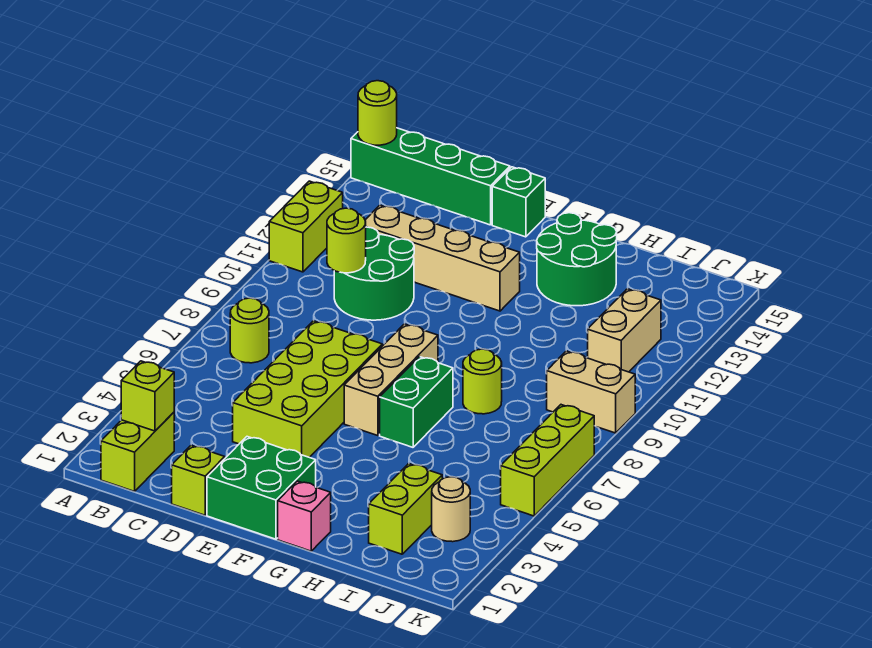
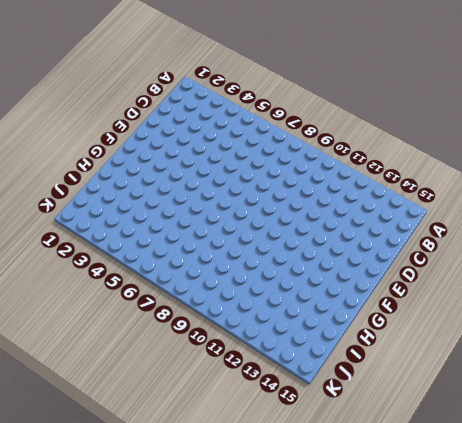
none -> lime brick A11:A12 level 1
none -> green brick A15:D15 level 1
none -> lime brick B1:B2 level 1

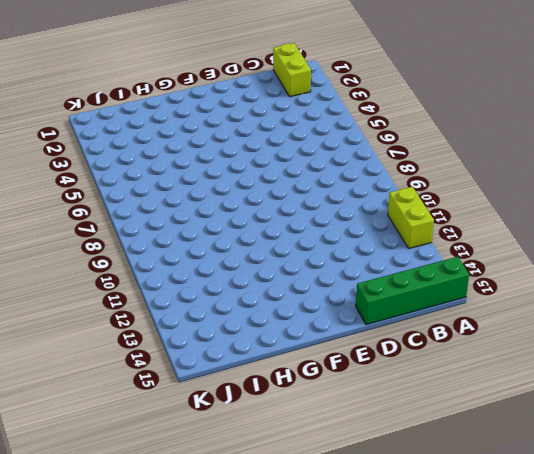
none -> lime round brick B7 level 1
none -> green round brick C10:D11 level 1
none -> tan brick C12:F12 level 1

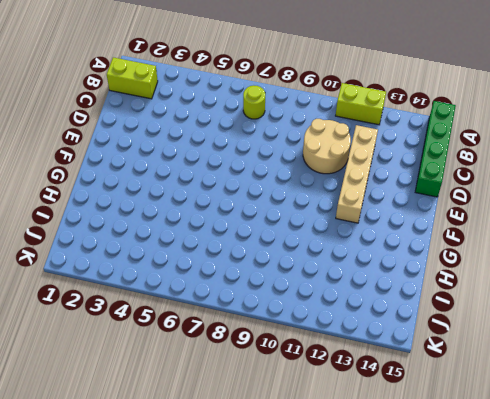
tan round brick C10:D11 level 1 -> green round brick C10:D11 level 1
none -> lime brick D1 level 1
none -> lime brick D4:E7 level 1
none -> green brick E1:F2 level 1

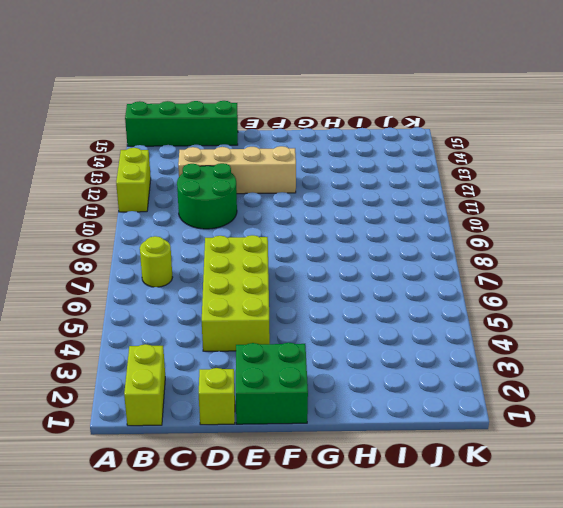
none -> green brick E15 level 1
none -> tan brick F6:F8 level 1
none -> pink brick G1 level 1

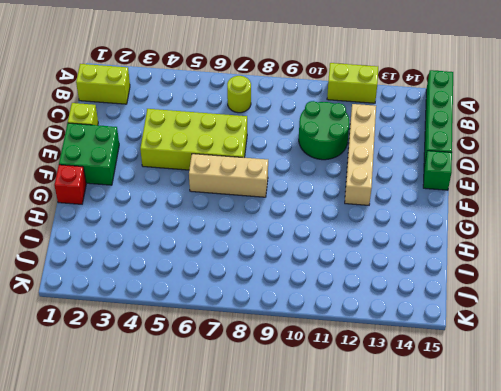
red brick G1 level 1 -> pink brick G1 level 1
none -> green brick G6:G7 level 1
none -> green round brick G13:H14 level 1
none -> lime round brick H8 level 1

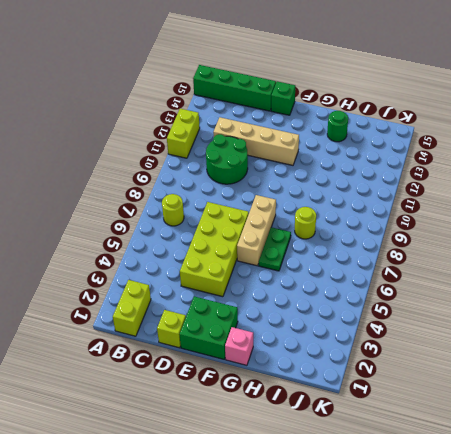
green plate G6:G7 level 1 -> green brick G6:G7 level 1
green round brick H14 level 1 -> green round brick G13:H14 level 1
none -> lime brick I2:I3 level 1
none -> tan round brick J3 level 1
none -> tan brick J9:K9 level 1

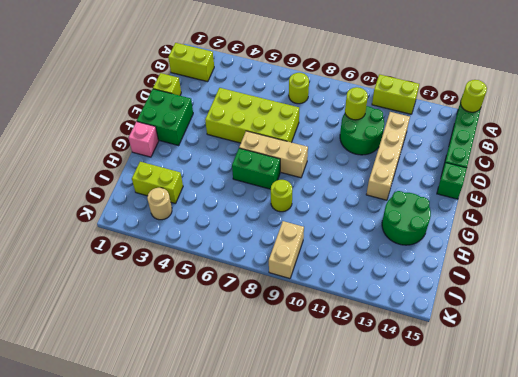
none -> tan brick J11:J12 level 1
none -> lime brick K5:K7 level 1
none -> lime brick B2 level 2

